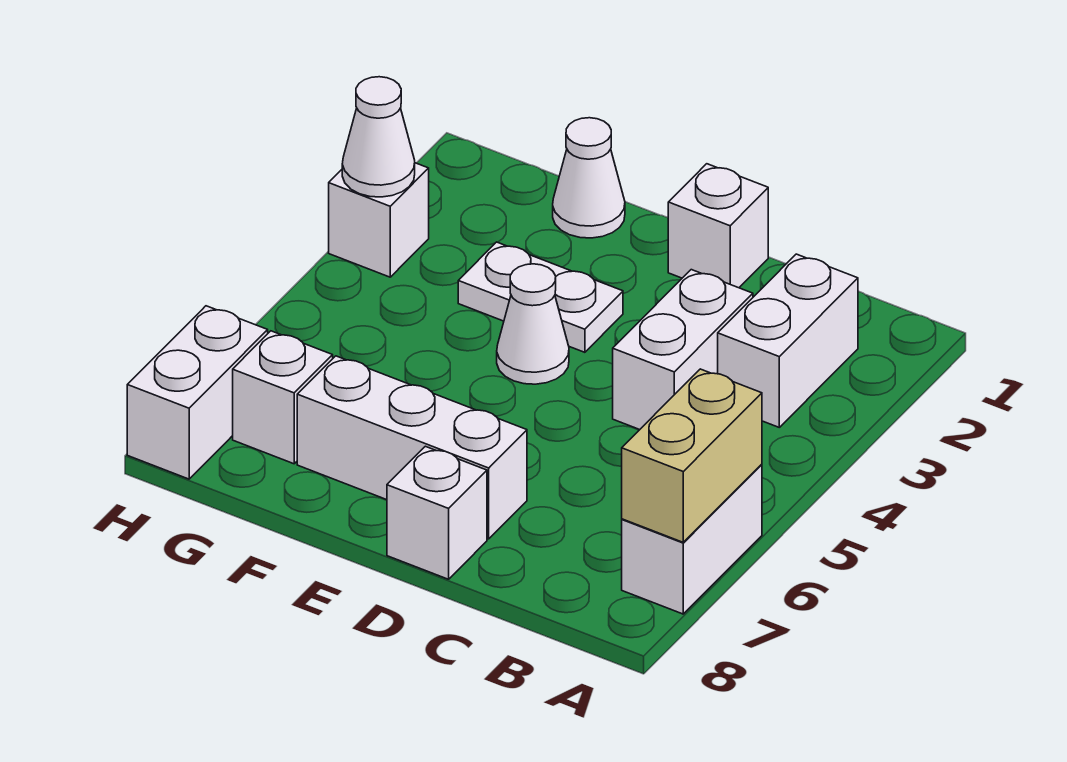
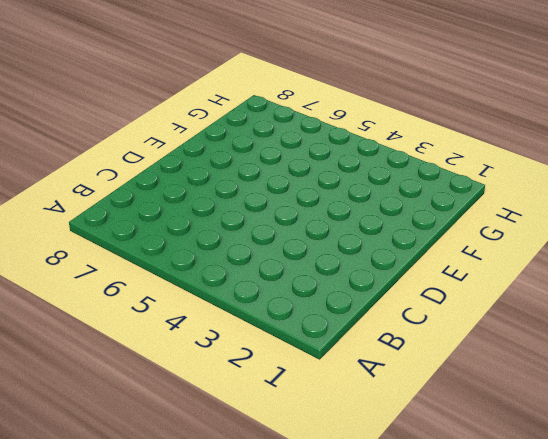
none -> white brick A6:A7 level 1
none -> white brick B2:B3 level 1
none -> white brick C3:C4 level 1

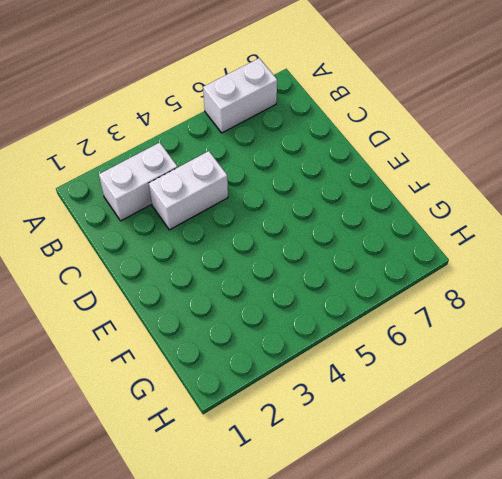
none -> white brick D1 level 1
none -> white brick D7:F7 level 1
none -> white brick D8 level 1

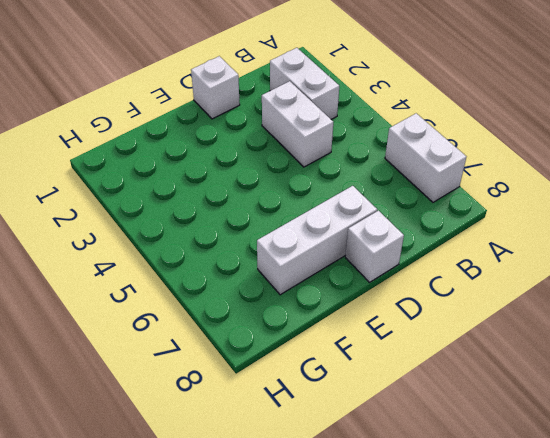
none -> white plate E3:F3 level 1
none -> white cone E4 level 1
none -> white cone F1 level 1

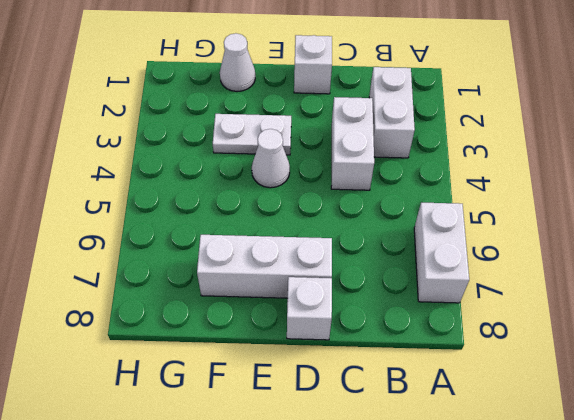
none -> white brick G7 level 1
none -> white brick H3 level 1
none -> white brick H7:H8 level 1

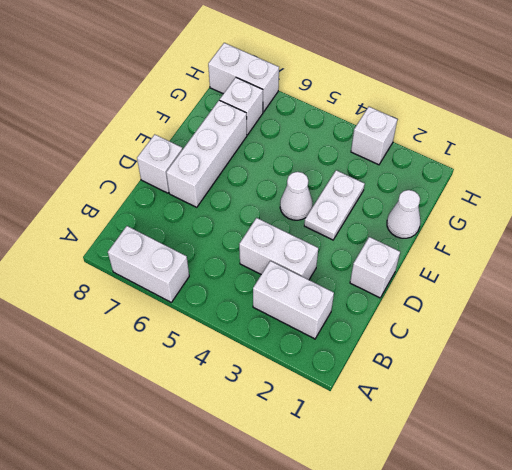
none -> tan brick A6:A7 level 2
none -> white cone H3 level 2

